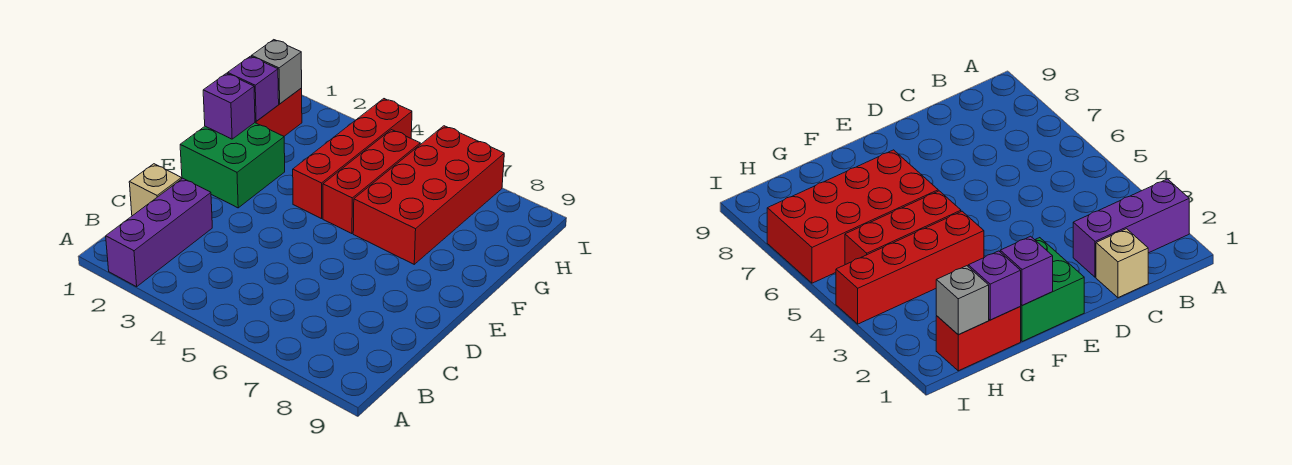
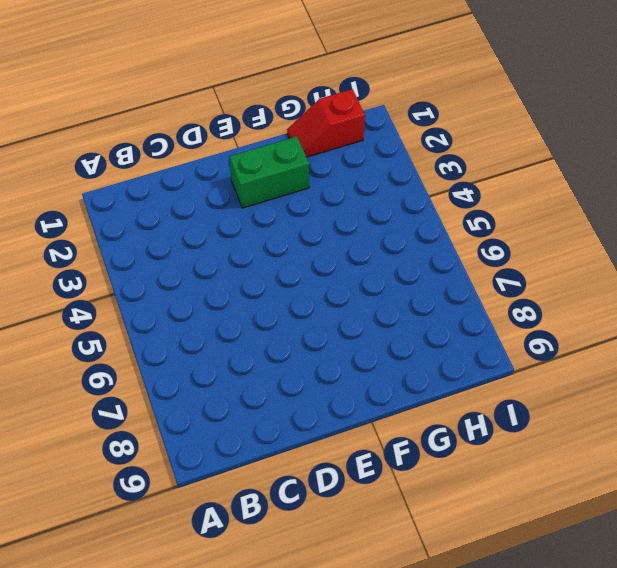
green brick E2:F2 level 1 -> green brick E1:F2 level 1
red slope G1:H1 level 1 top H -> red brick G1:H1 level 1
none -> purple brick A2:C2 level 1
none -> tan brick C1 level 1

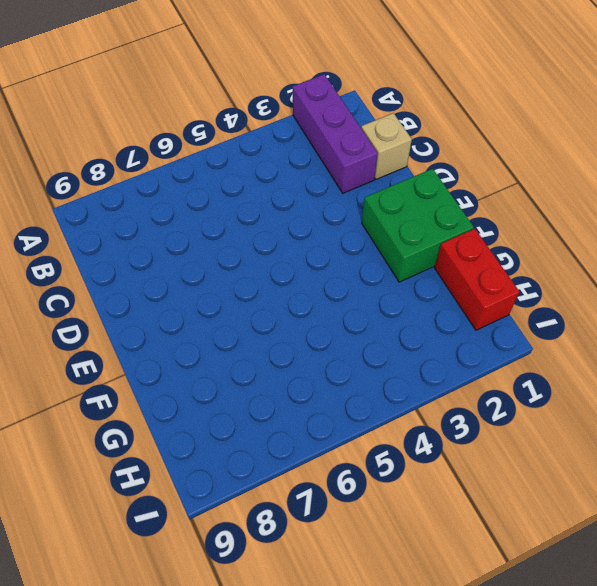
none -> red brick F4:I4 level 1
none -> red brick F5:H5 level 1

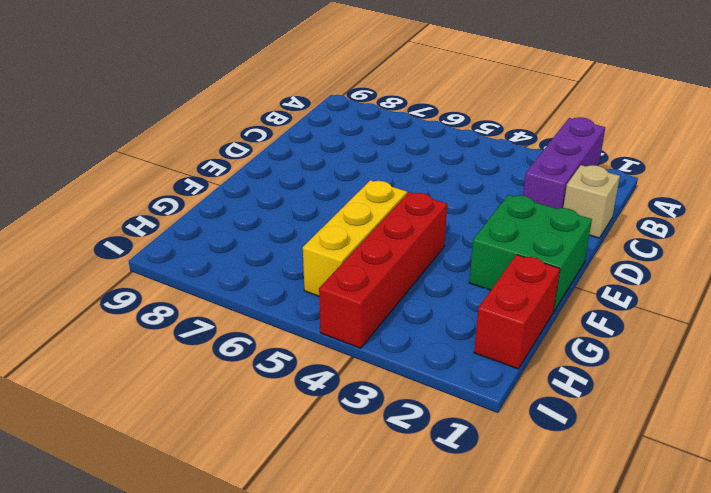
yellow brick F5:H5 level 1 -> red brick F5:H5 level 1
none -> red brick F6:I7 level 1
none -> purple brick F1 level 2

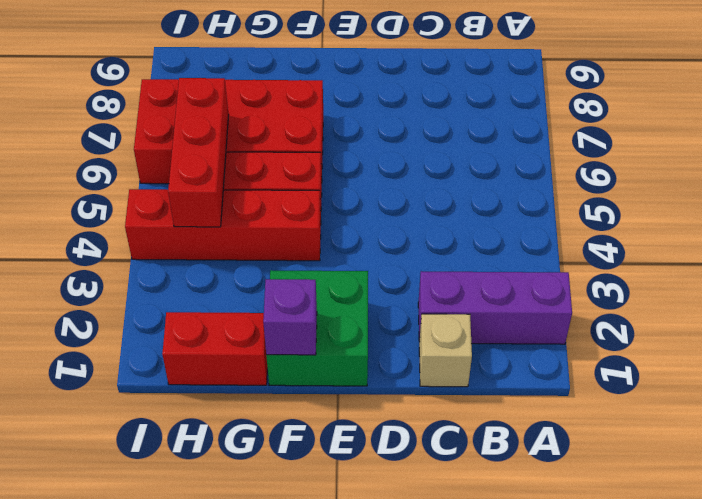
red brick H4:H6 level 2 -> none
none -> purple brick G1 level 2
none -> grey brick H1 level 2

